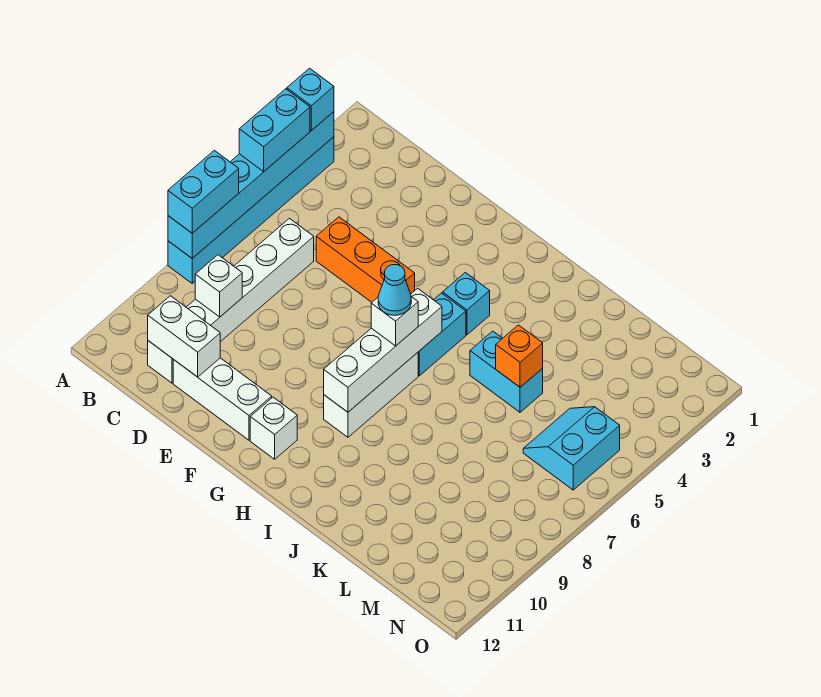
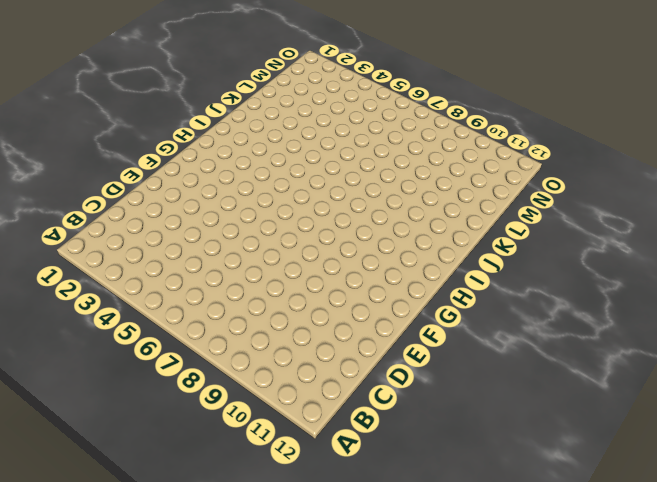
none -> cyan brick A3:A8 level 1
none -> white brick C6:C11 level 1
none -> orange brick D5:F5 level 1

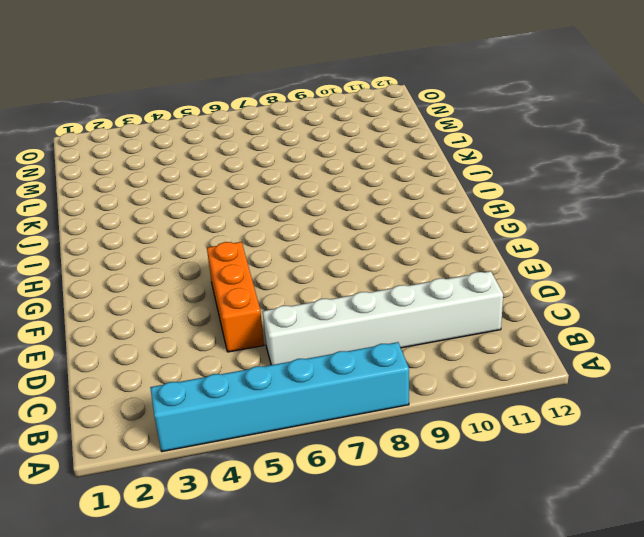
none -> white brick D11:F11 level 1
none -> white brick G11 level 1
none -> cyan brick H4 level 1

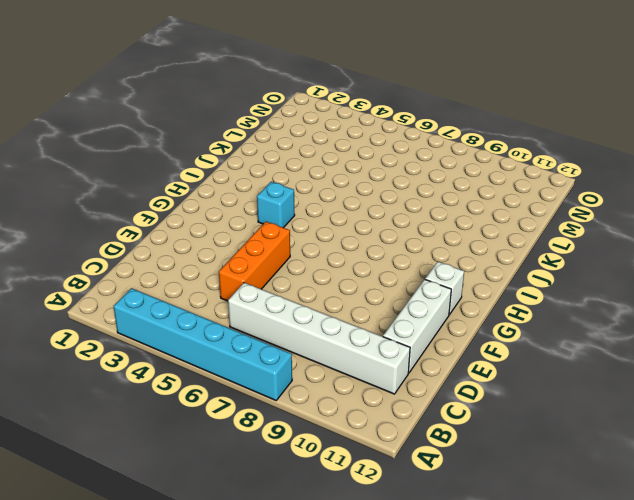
none -> cyan brick H5:H6 level 1
none -> white brick H7:H9 level 1
none -> cyan brick J5:K5 level 1

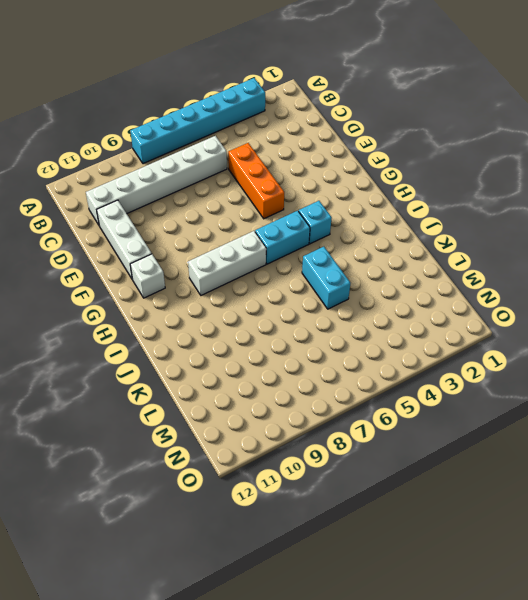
none -> cyan slope M5:N6 level 1 top N
none -> cyan brick A3:A8 level 2
none -> white brick C9 level 2

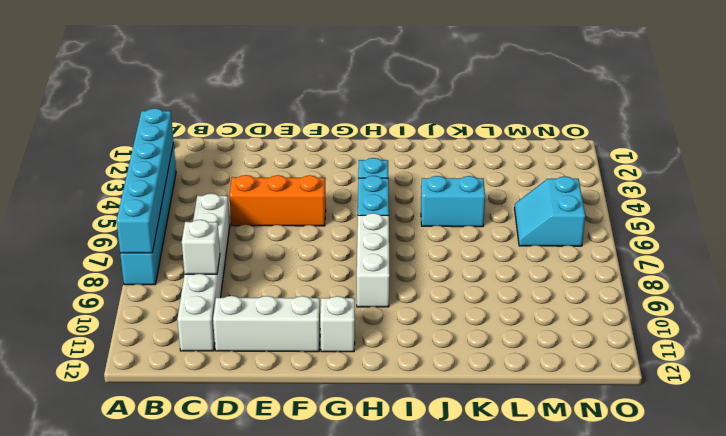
none -> white brick C11:D11 level 2
none -> white brick H6:H9 level 2
none -> orange brick K5 level 2

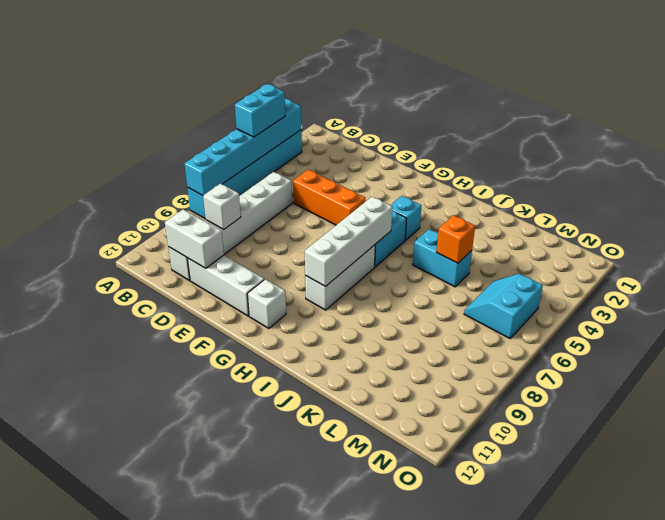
none -> cyan brick A3 level 3
none -> cyan brick A7:A8 level 3
none -> white brick H7 level 3

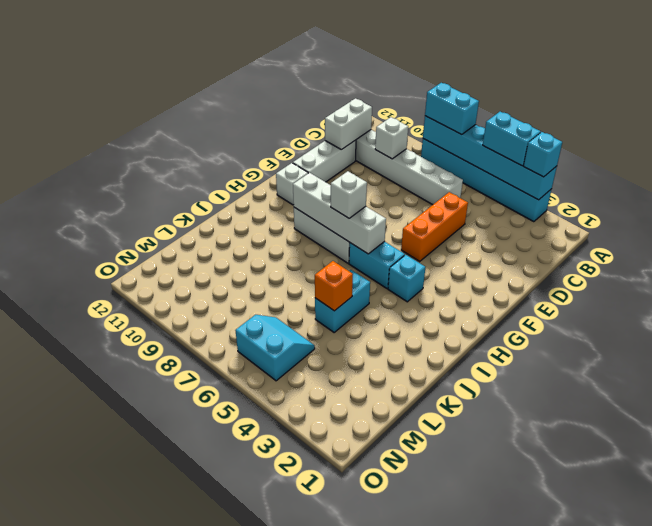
none -> cyan cone H7 level 4

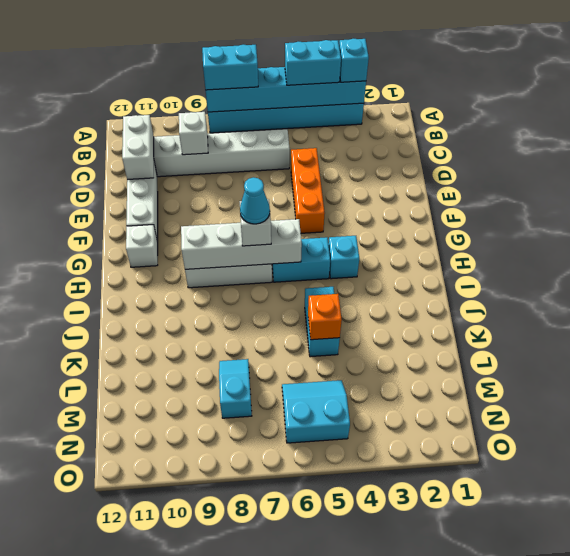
cyan slope L8:M8 level 1 top M -> none

